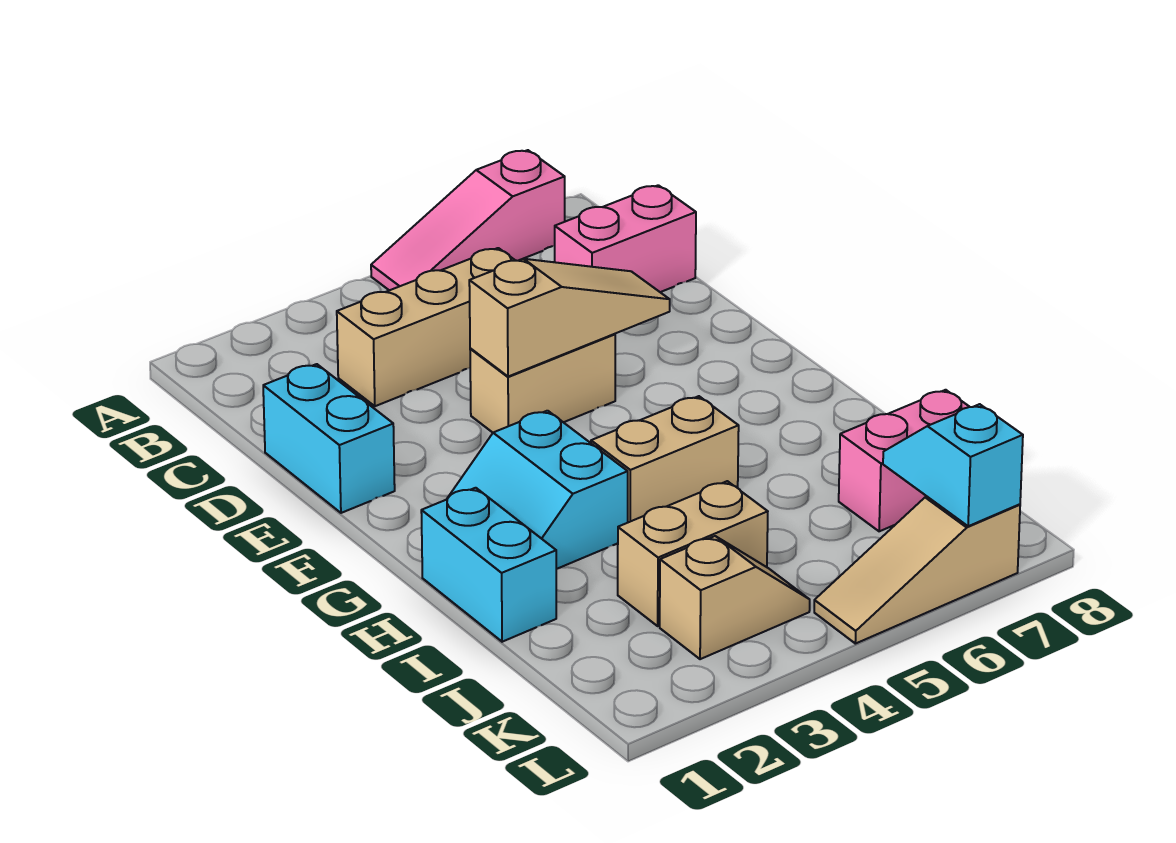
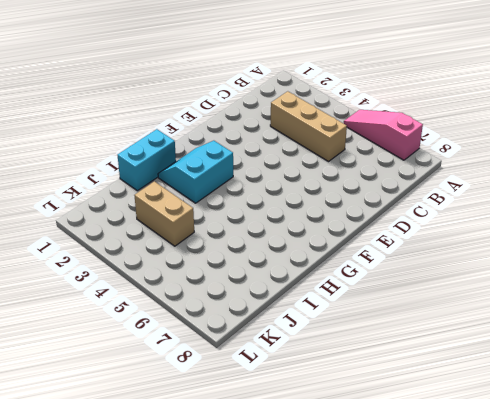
none -> pink brick C7:C8 level 1
none -> cyan brick D1:E1 level 1
none -> tan brick E4:E5 level 1

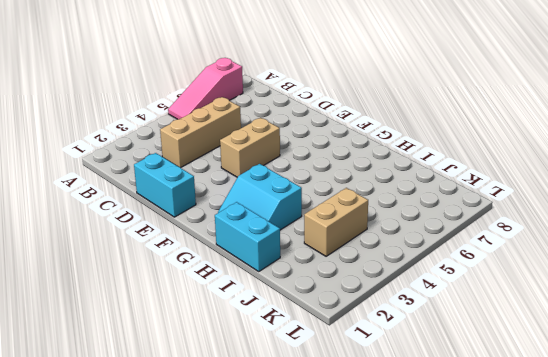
none -> pink brick C7:C8 level 1
none -> tan brick H4:H5 level 1
none -> pink brick J7:J8 level 1

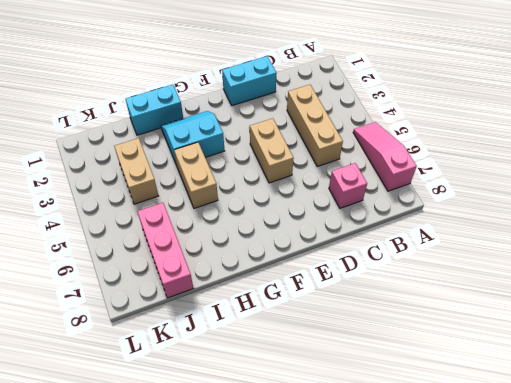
pink brick C7 level 1 -> pink brick C7:C8 level 1
pink brick J6:J8 level 1 -> pink brick J7:J8 level 1
none -> tan slope K3:K4 level 1 top 3
none -> tan slope L5:L7 level 1 top 7
none -> tan slope E4:E6 level 2 top 4

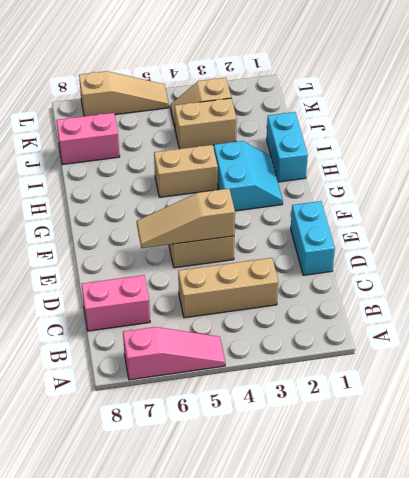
none -> cyan slope K7:L7 level 2 top L

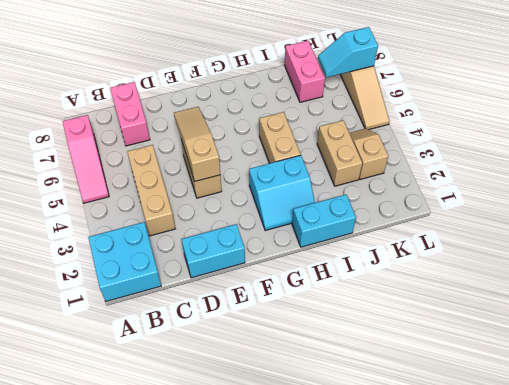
cyan brick A1:B2 level 1 -> none

